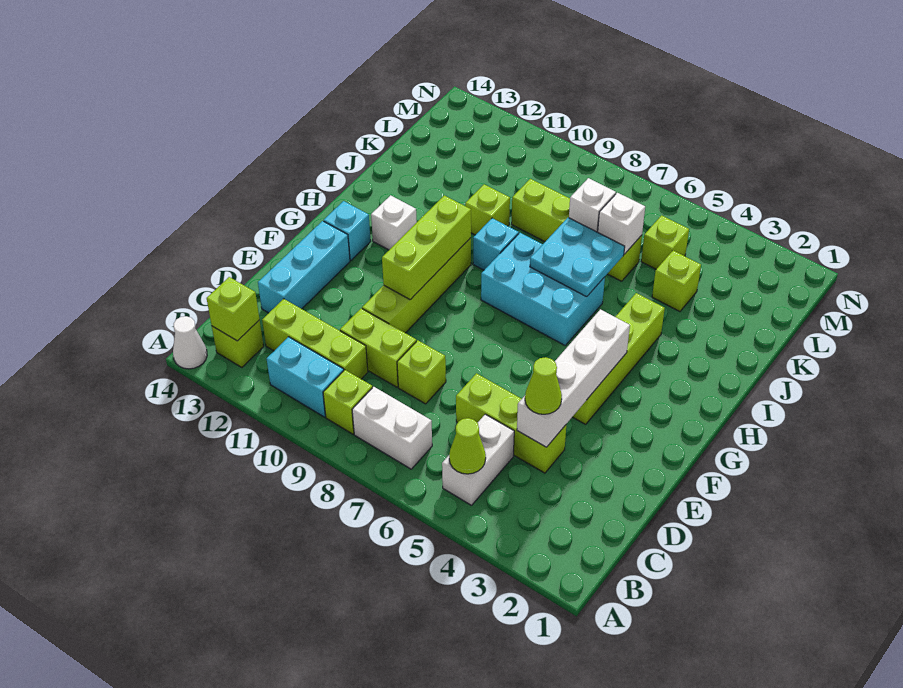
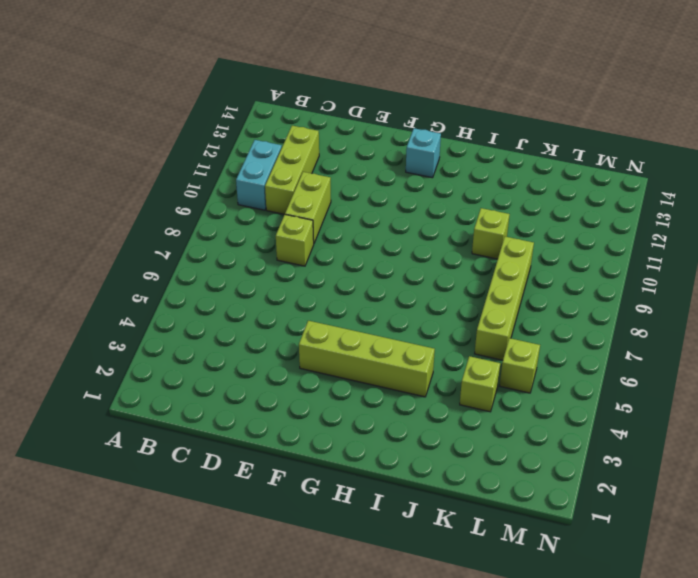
none -> white cone A14 level 1
none -> white brick B5:C5 level 1
none -> white brick B7:B8 level 1

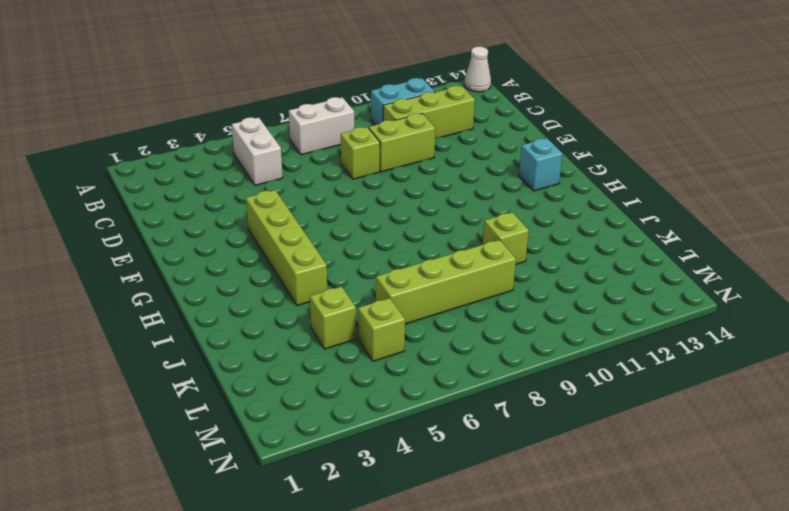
none -> lime brick B9 level 1
none -> lime brick B13 level 1
none -> lime brick D4:D6 level 1

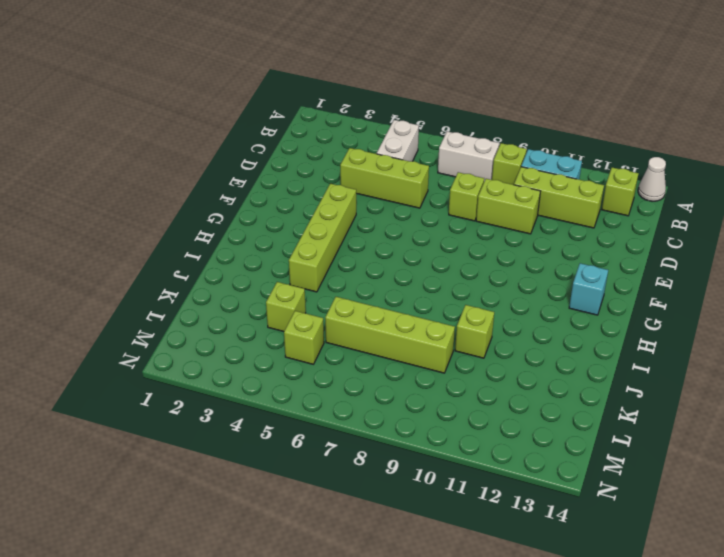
none -> cyan brick D13:F13 level 1
none -> lime brick E10:H10 level 1
none -> cyan brick H6:I8 level 1

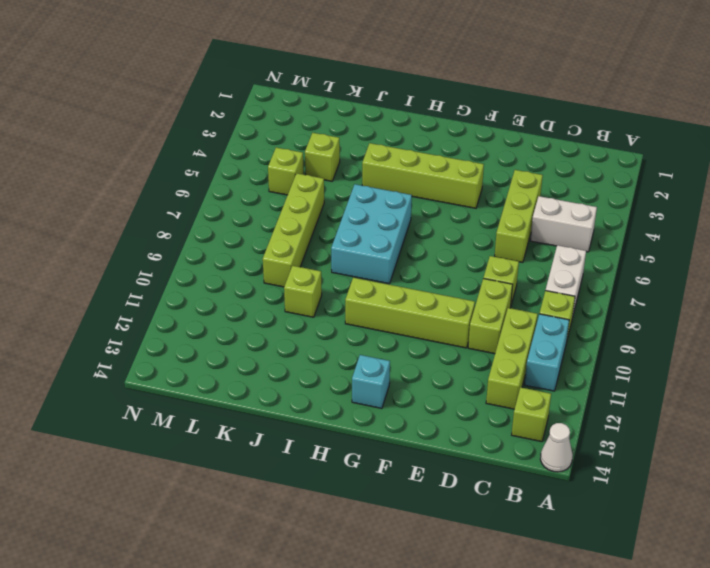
none -> cyan brick D13:F13 level 1
none -> white brick H12 level 1
none -> cyan brick I9 level 1

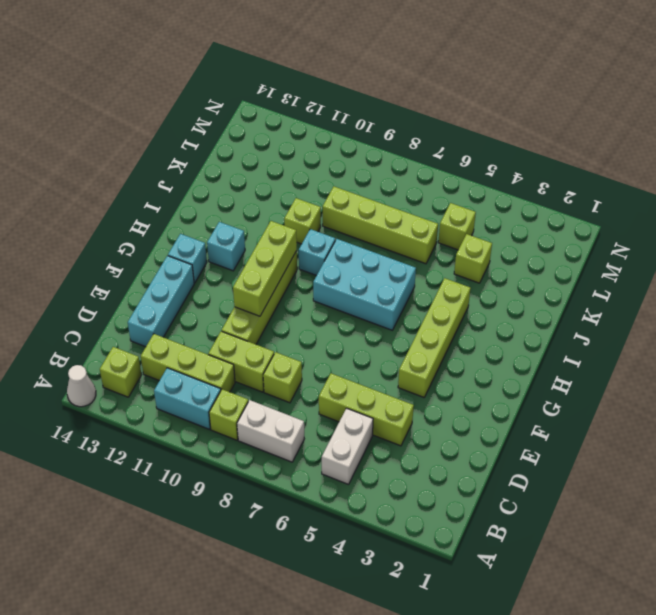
cyan brick H12 level 1 -> white brick H12 level 1
none -> lime cone B5 level 2
none -> lime brick B13 level 2
none -> white brick D4:G4 level 2

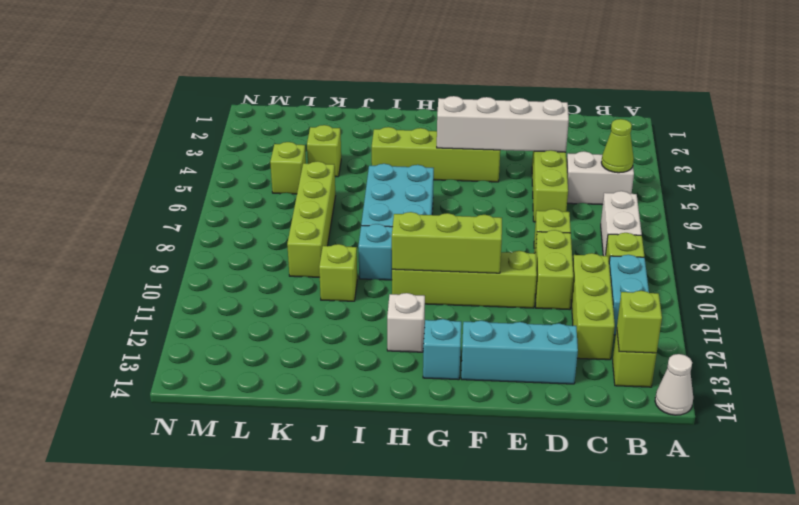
none -> cyan plate I6:J7 level 2
none -> white brick K6 level 2
none -> white brick K7 level 2

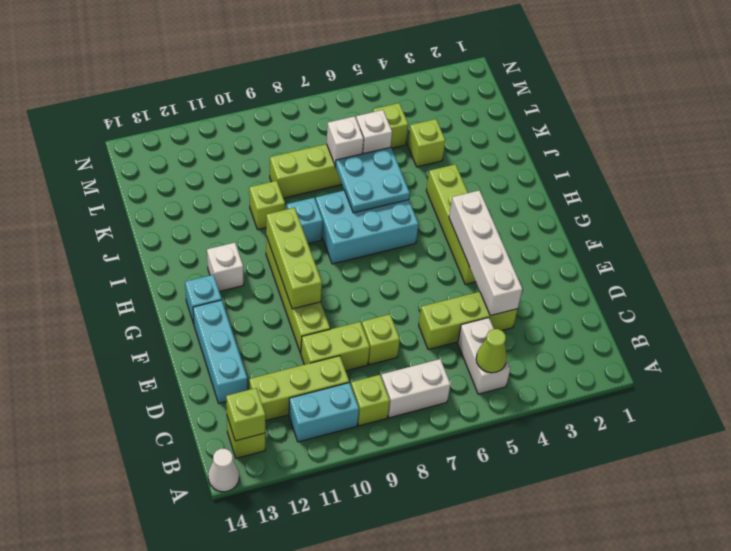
none -> lime cone D4 level 3

